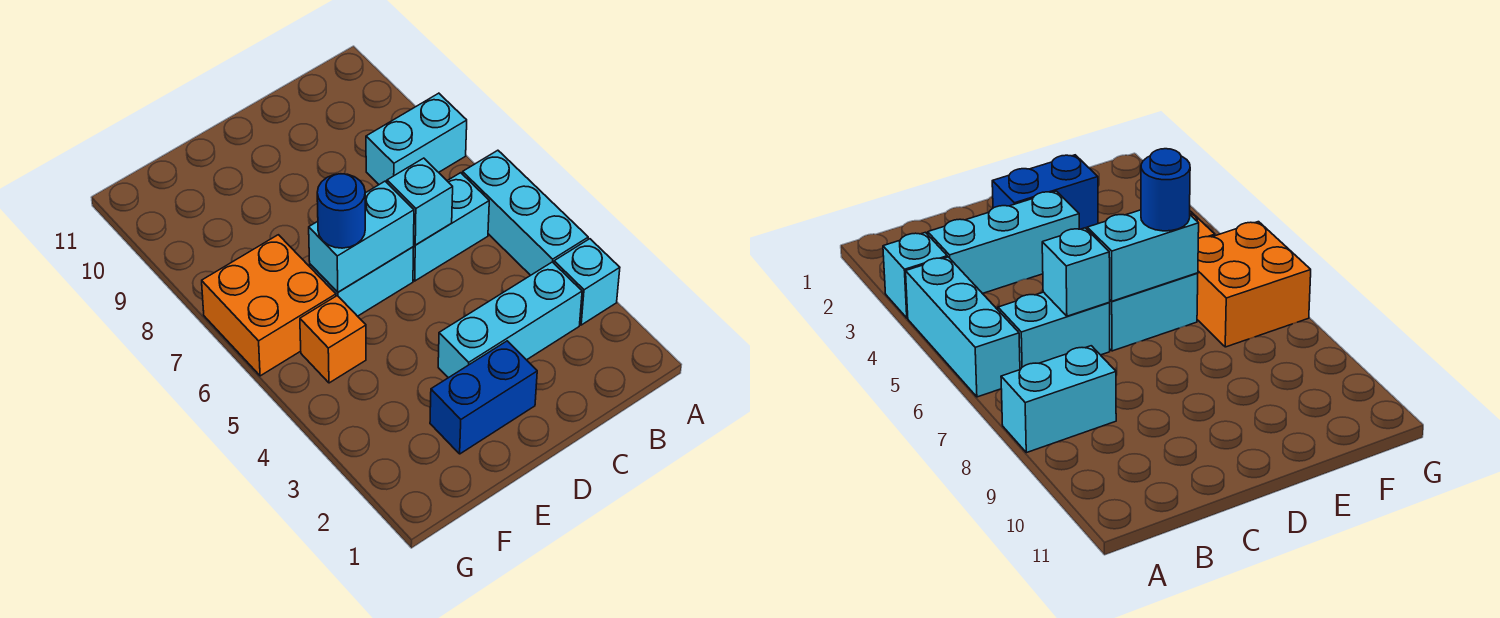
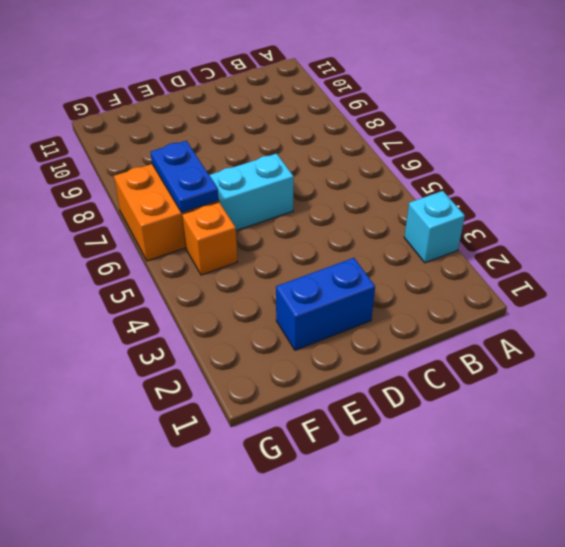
blue plate F6:F7 level 2 -> none
none -> cyan brick A4:A6 level 1
none -> cyan brick A8:B8 level 1
none -> cyan brick B3:D3 level 1

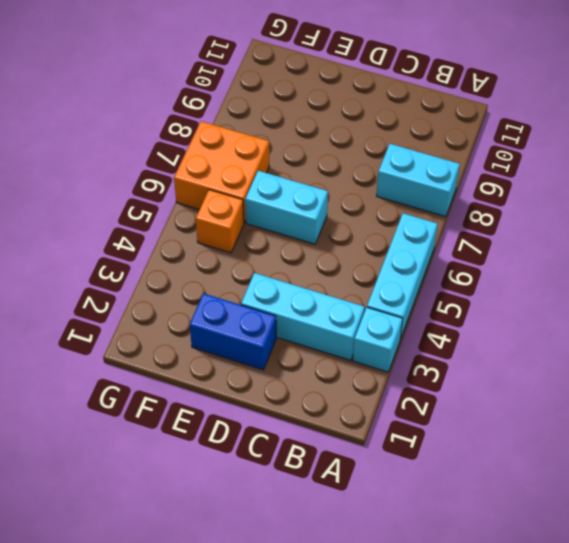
none -> cyan brick B6:C6 level 1
none -> cyan brick C6 level 2
none -> cyan brick D6:E6 level 2

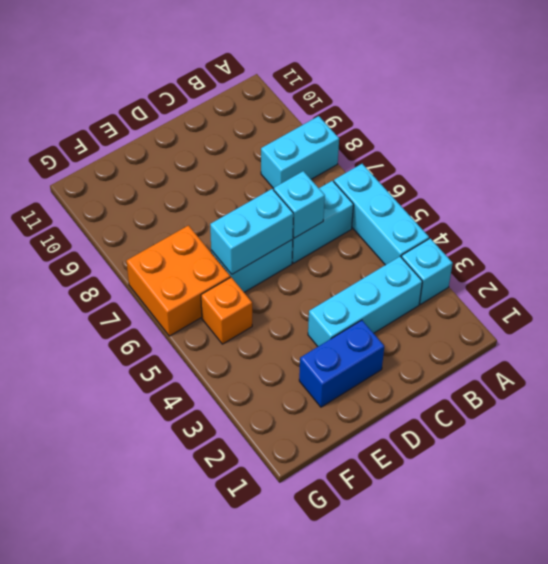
none -> blue round brick E6 level 3

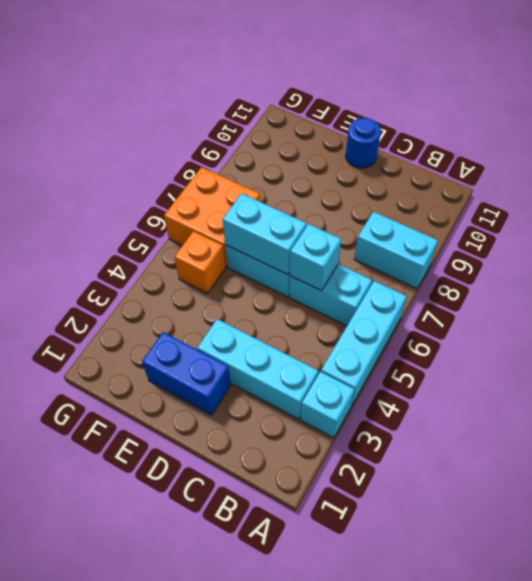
blue round brick D11 level 1 -> blue round brick E6 level 3

